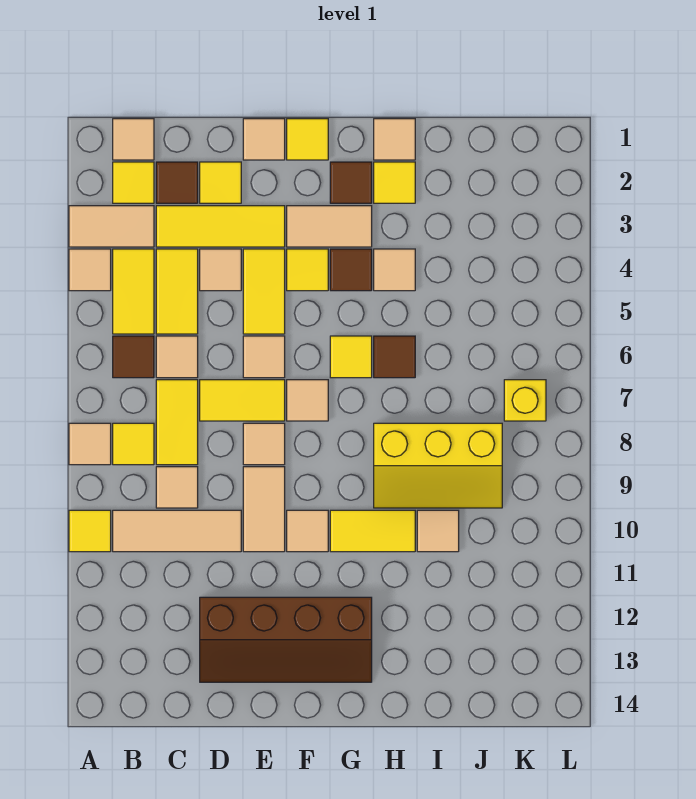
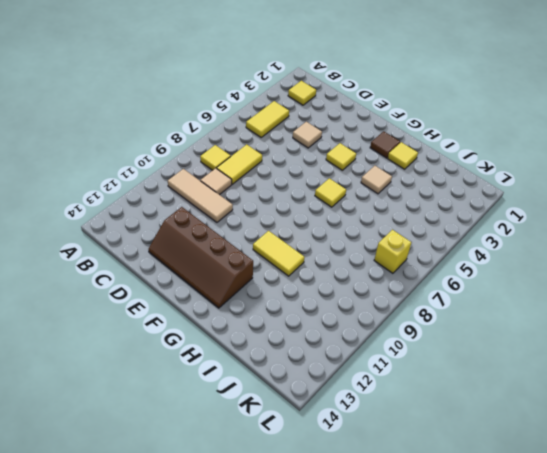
none -> tan tile A3:B3 level 1
none -> tan tile A4 level 1
none -> tan tile A8 level 1
none -> yellow tile A10 level 1

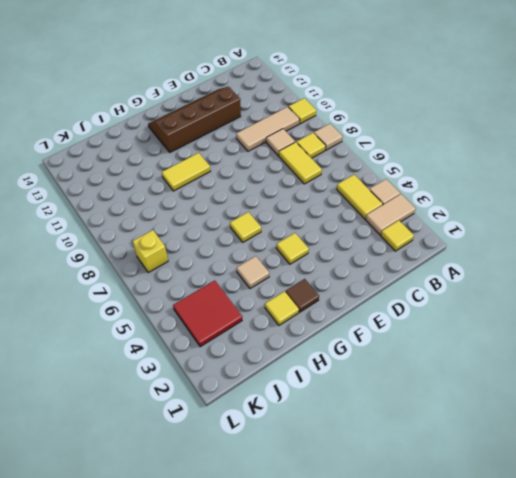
red tile J3:K4 level 1 -> none
none -> tan tile B1 level 1
none -> brown tile B6 level 1
none -> brown tile C2 level 1
none -> yellow tile C3:E3 level 1

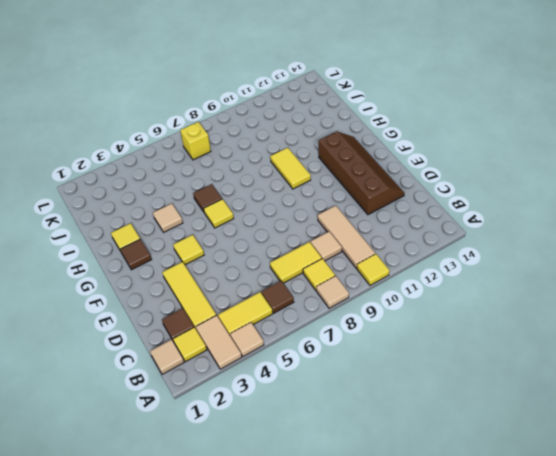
none -> yellow tile C4:C5 level 1
none -> tan tile C6 level 1
none -> yellow tile D2 level 1
none -> tan tile D4 level 1

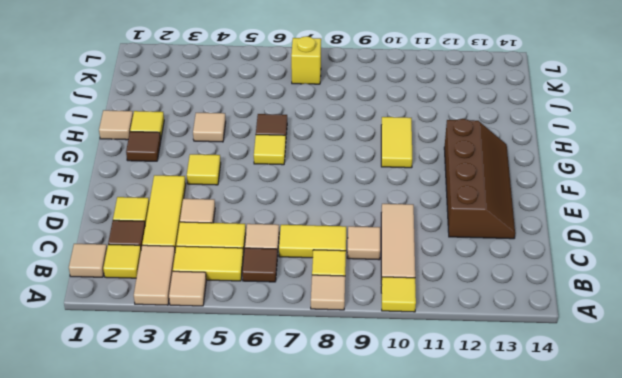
none -> yellow tile D7:E7 level 1
none -> tan tile E1 level 1
none -> yellow tile E4:E5 level 1
none -> tan tile E6 level 1

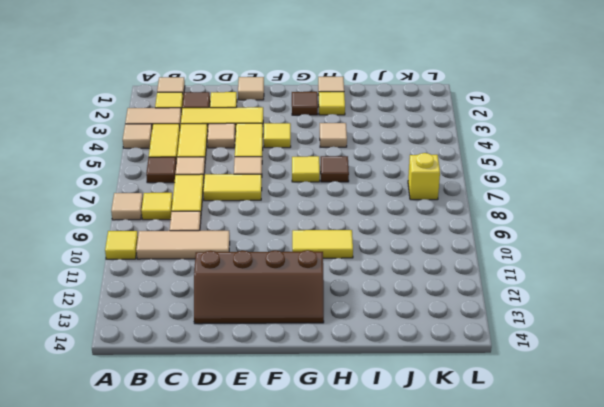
none -> tan tile E8 level 1
none -> tan tile E9:E10 level 1
none -> yellow tile F1 level 1
none -> tan tile F3:G3 level 1

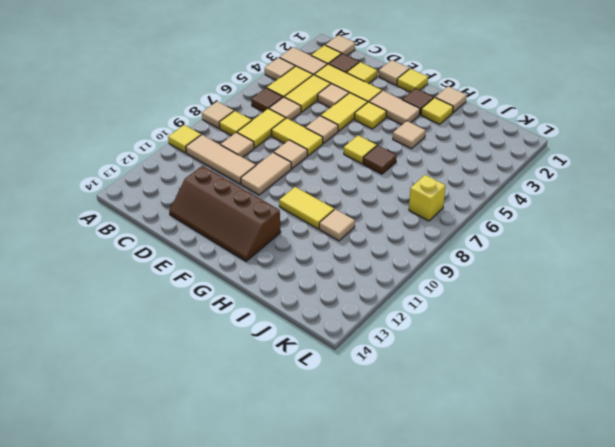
none -> tan tile F7 level 1
none -> tan tile F10 level 1
none -> brown tile G4 level 1
none -> yellow slope H8:J9 level 1 top 8

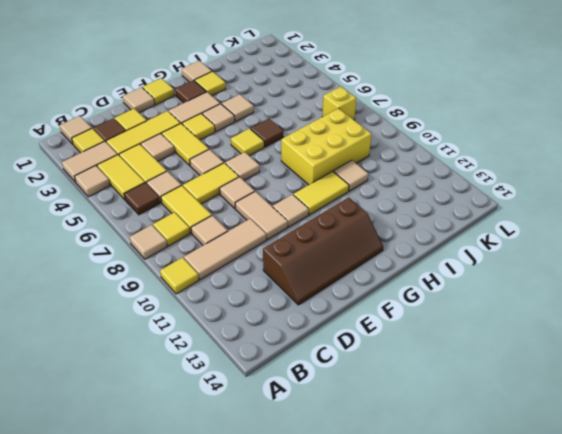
tan tile G4 level 1 -> brown tile G4 level 1
yellow brick H8:J9 level 1 -> yellow slope H8:J9 level 1 top 8

